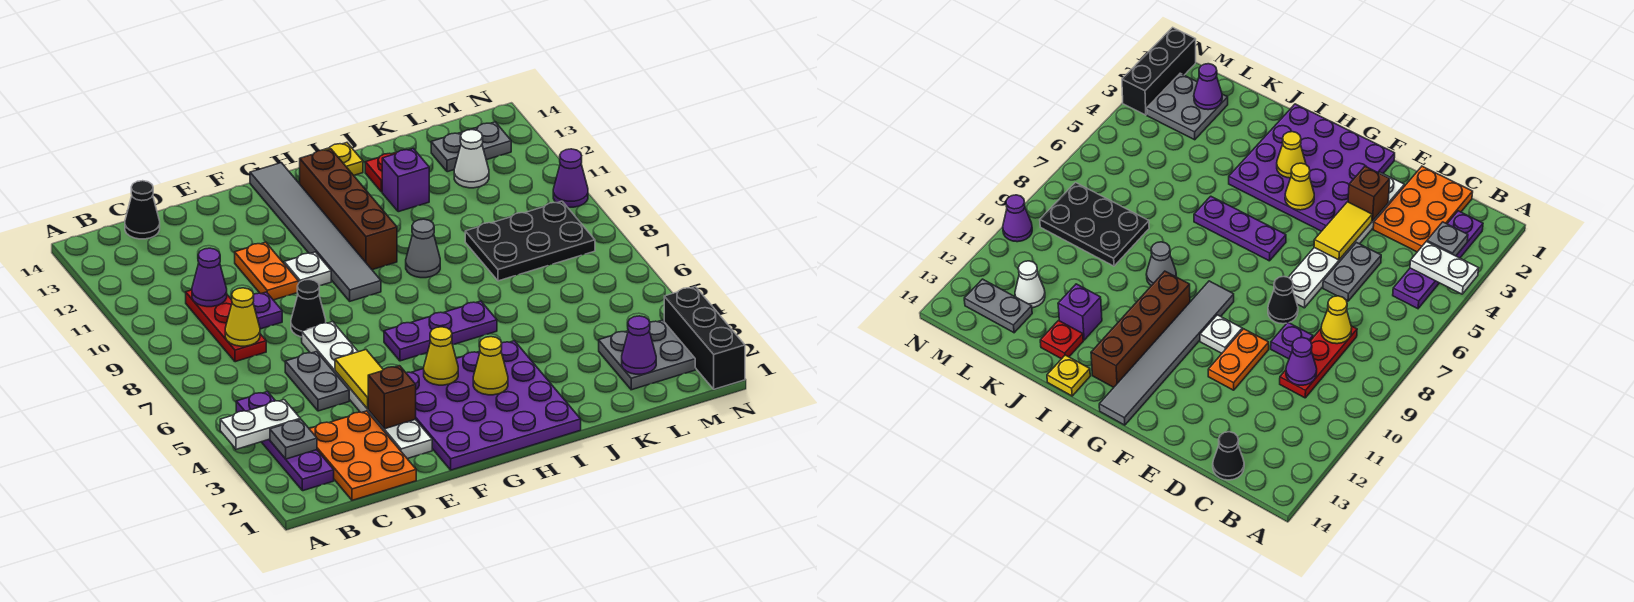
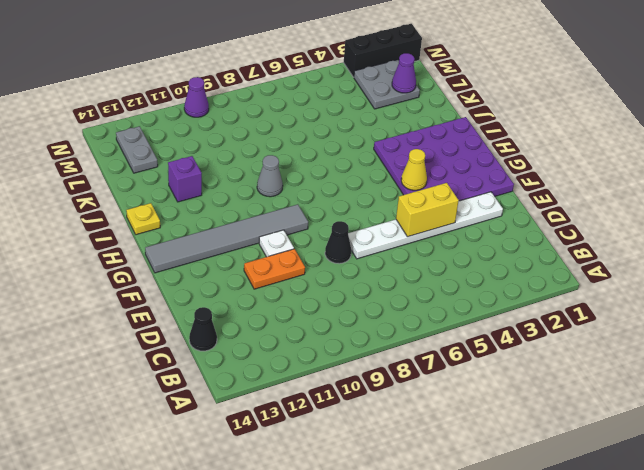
yellow brick E4:E5 level 2 -> yellow tile E4:E5 level 2
none -> purple plate B2:B5 level 1
none -> orange plate C1:D3 level 1
none -> red plate C8:C10 level 1
none -> grey plate D5:D6 level 1

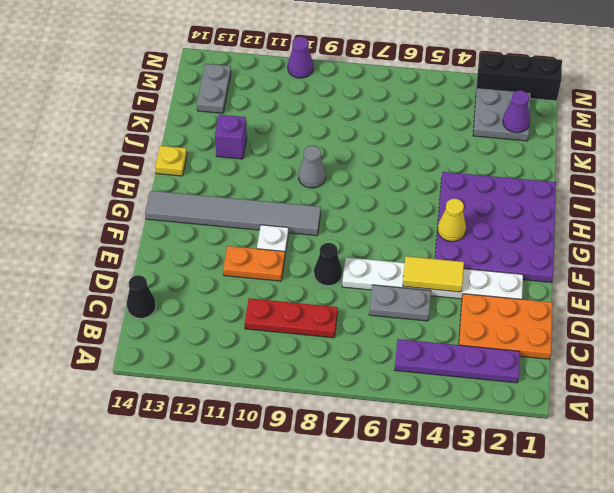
none -> purple plate D9 level 1
none -> purple plate G6:I6 level 1
none -> brown brick H10:H13 level 1
none -> red plate J13 level 1

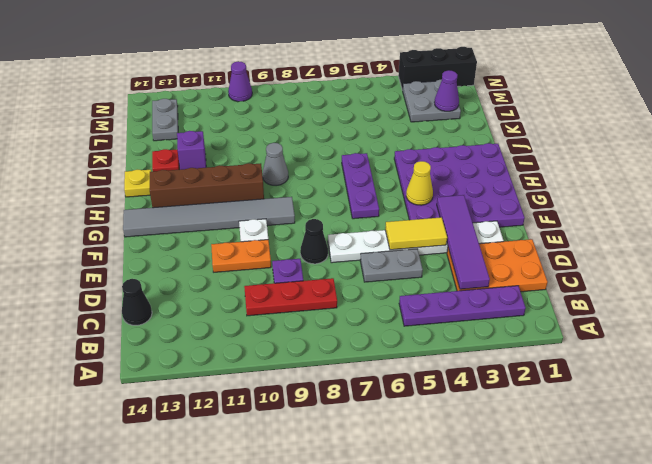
purple tile C3:F3 level 2 -> brown brick E3 level 2
none -> black plate K8:M9 level 1
none -> white cone L12 level 1
none -> white plate A4:B4 level 2
none -> grey plate B3 level 2

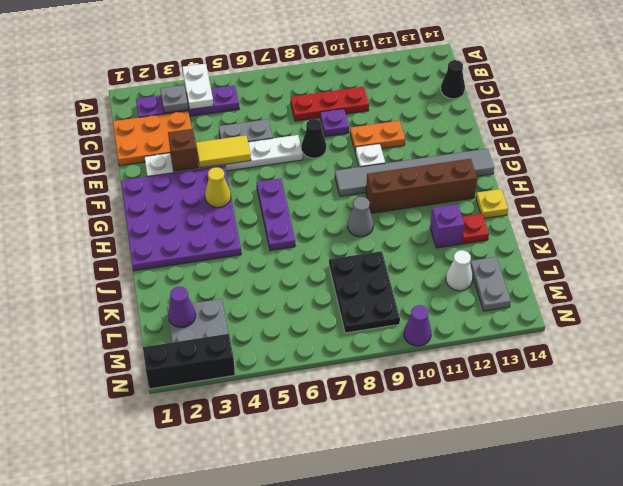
none -> yellow cone C8 level 2
none -> purple cone C10 level 2
none -> yellow cone H3 level 2

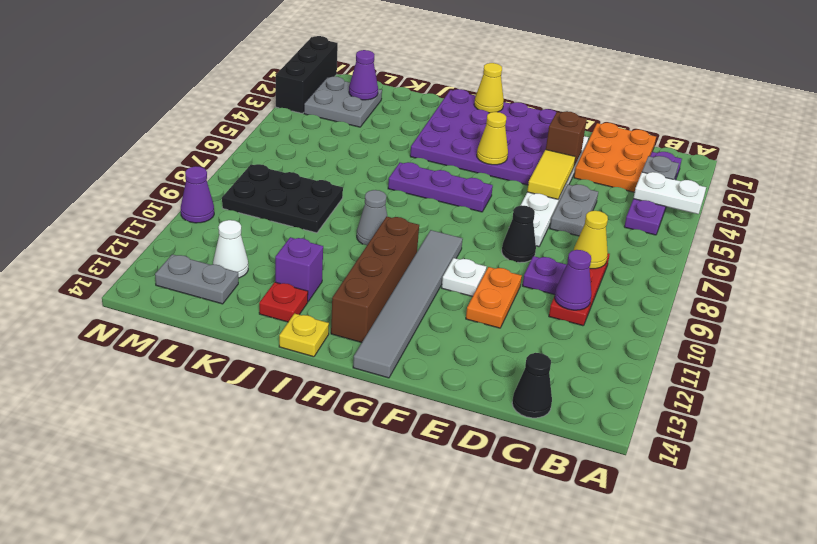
yellow cone H1 level 2 -> yellow cone H3 level 2

